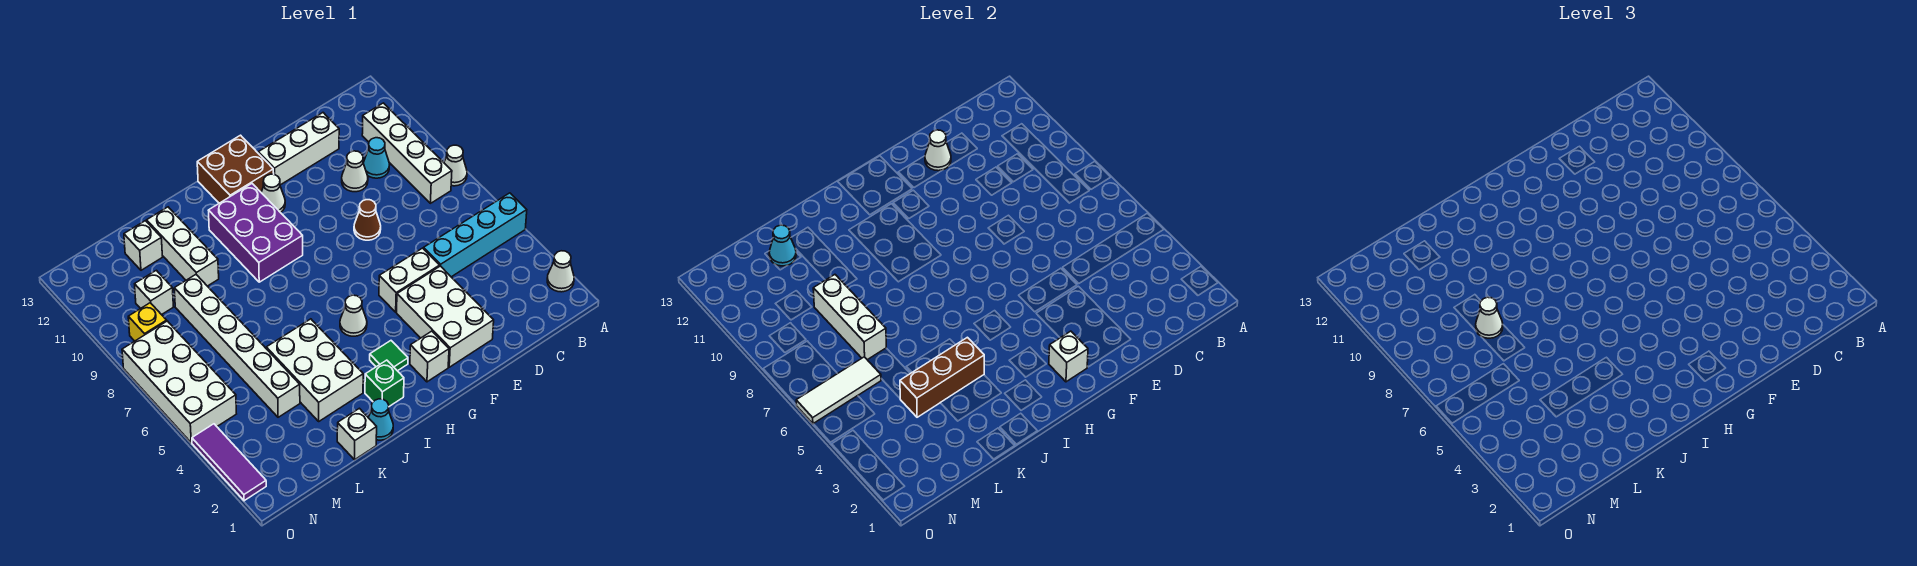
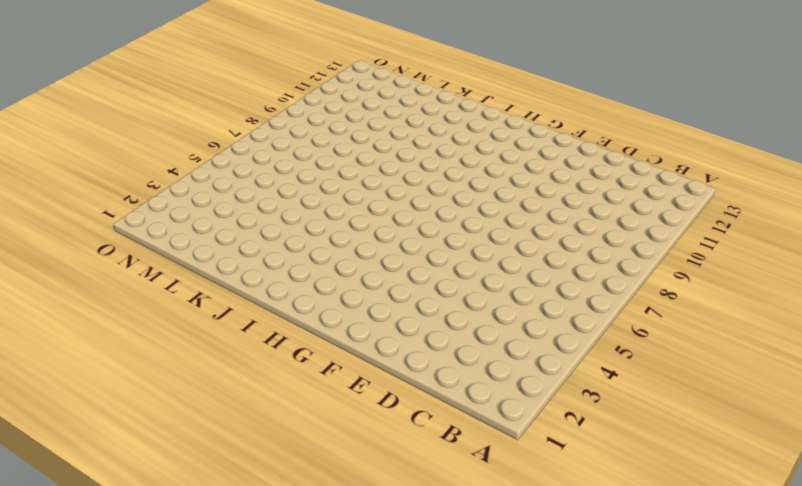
none -> white cone A2 level 1
none -> cyan brick A5:D5 level 1
none -> white cone A8 level 1
none -> white brick B8:B11 level 1

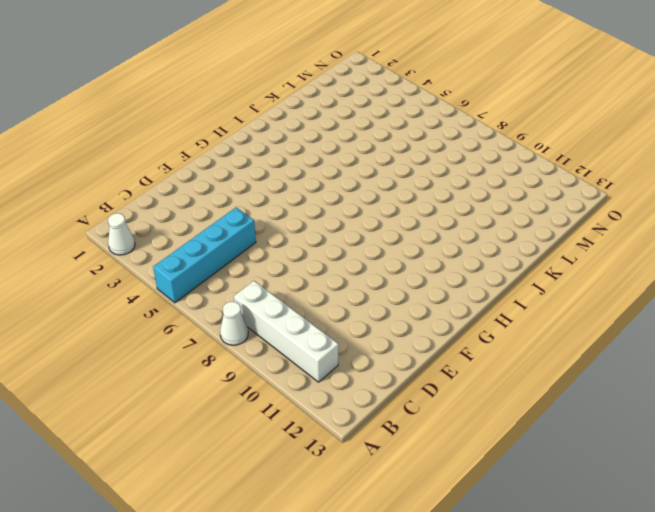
none -> cyan cone C10 level 1
none -> white cone D10 level 1
none -> white brick D12:F12 level 1
none -> white brick E2:F4 level 1

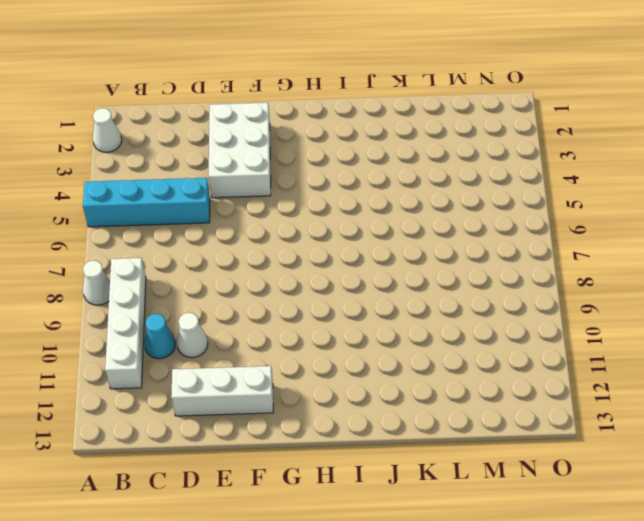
none -> white brick E5:F5 level 1
none -> brown cone E8 level 1
none -> white brick G2 level 1
none -> white cone G11 level 1

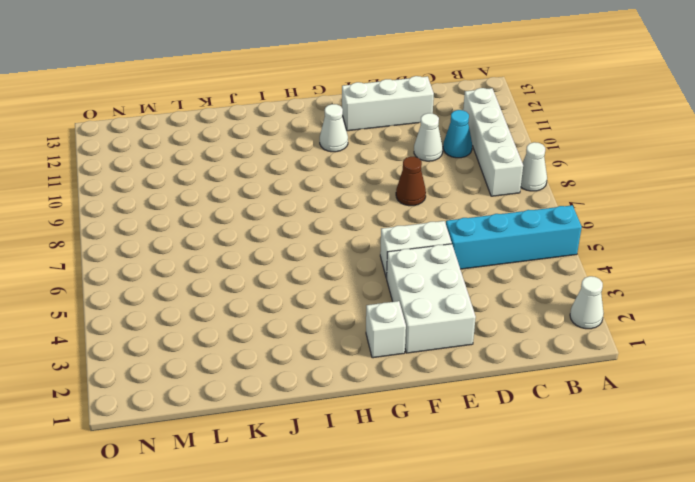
none -> brown brick G12:H13 level 1
none -> green tile H3 level 1
none -> white cone H5 level 1
none -> purple brick H9:I11 level 1

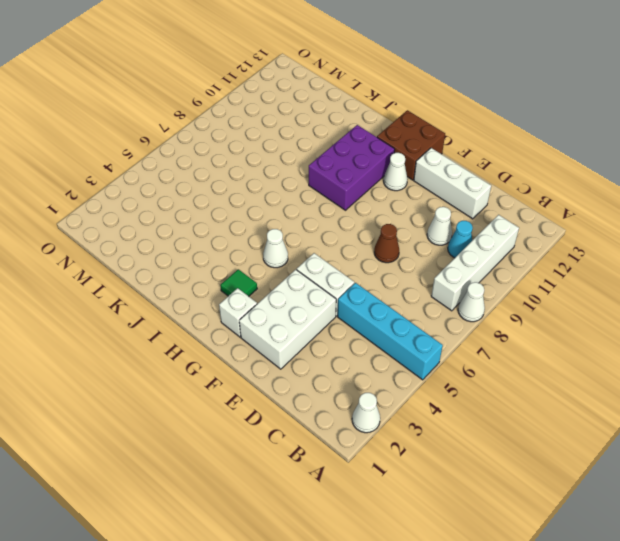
none -> green brick I2 level 1
none -> cyan cone J1 level 1
none -> white brick J3:K5 level 1
none -> white brick K1 level 1

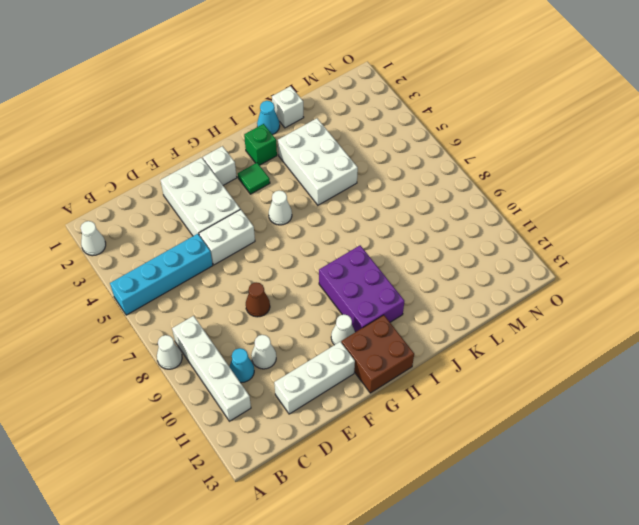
none -> white brick K10:K12 level 1
none -> white brick L4:L9 level 1
none -> white brick L12 level 1
none -> white brick M10 level 1

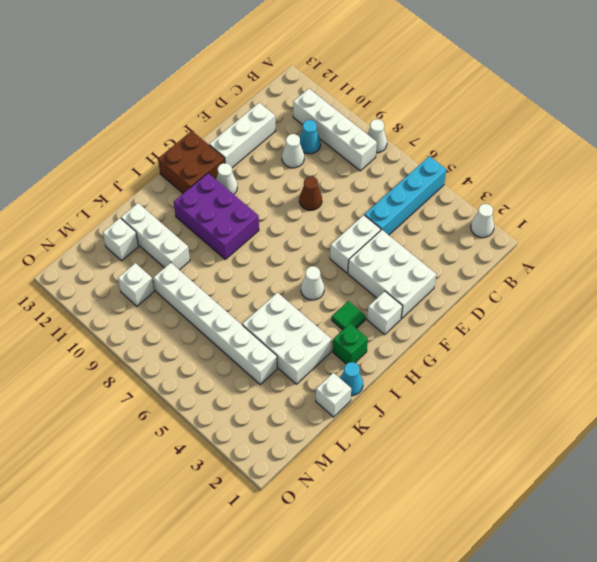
none -> white brick N5:O8 level 1
none -> yellow brick N9 level 1
none -> purple tile O2:O4 level 1
none -> white cone E12 level 2

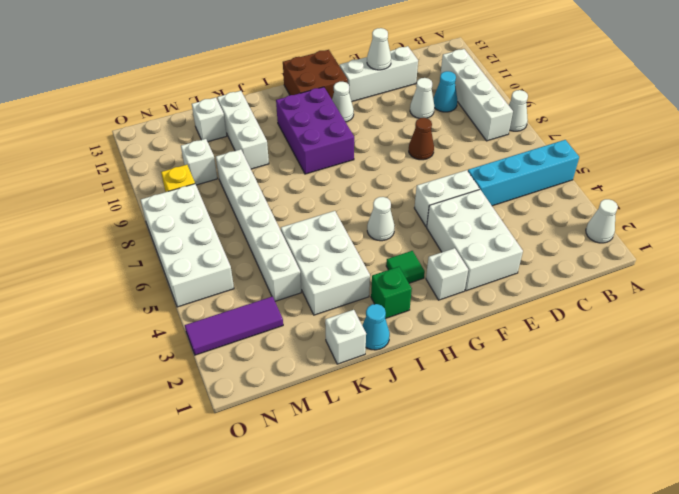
purple tile M3:O3 level 1 -> purple tile O2:O4 level 1
none -> white brick G2 level 2
none -> brown brick J4:L4 level 2
none -> white brick L7:L9 level 2
none -> cyan cone L12 level 2

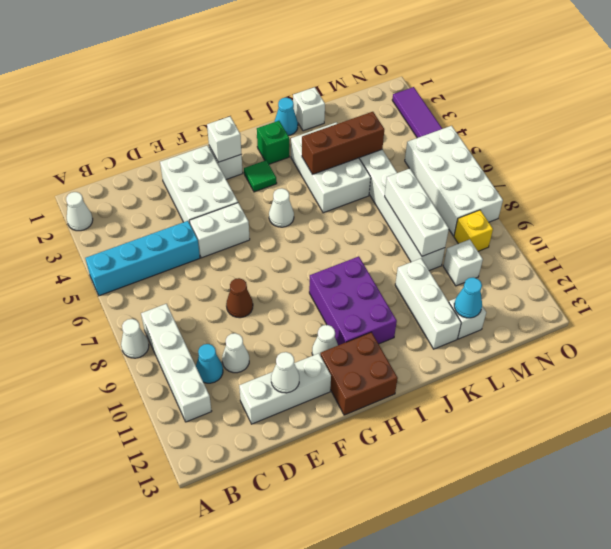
none -> white tile M6:O6 level 2
none -> white cone L8 level 3

